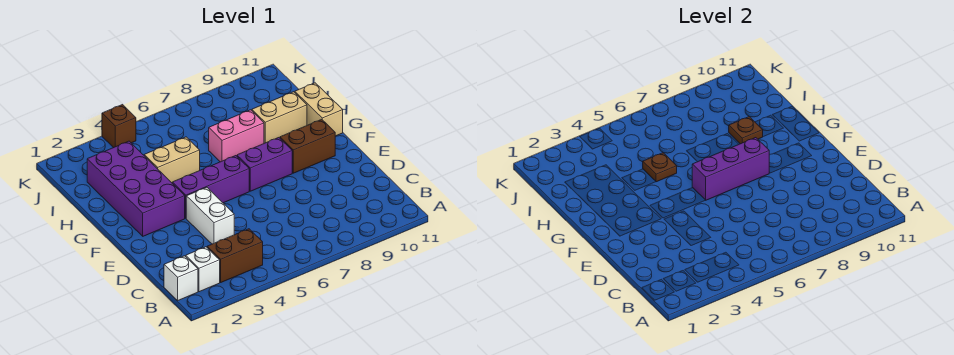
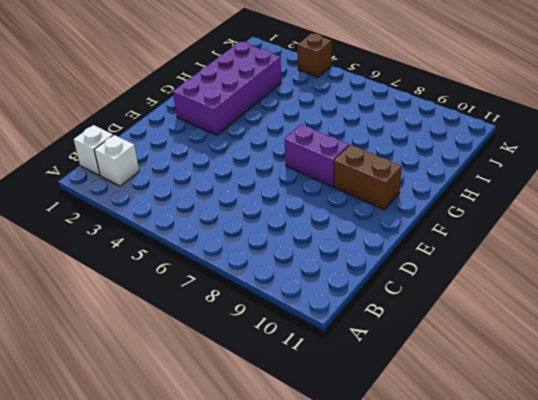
none -> brown brick B3:B4 level 1
none -> white brick D4:E4 level 1
none -> purple brick F4:F6 level 1

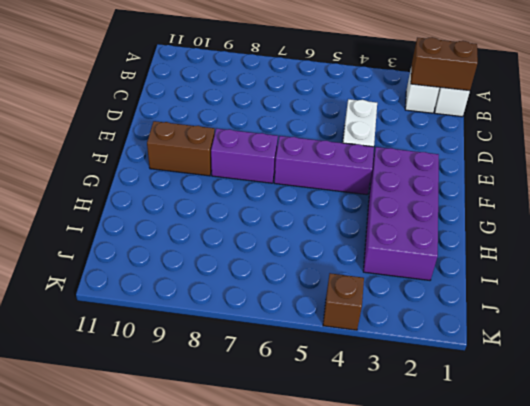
brown brick B1:B2 level 2 -> brown brick B3:B4 level 1
none -> tan brick G11:H11 level 1
none -> tan brick H4:H5 level 1
none -> pink brick H7:H8 level 1

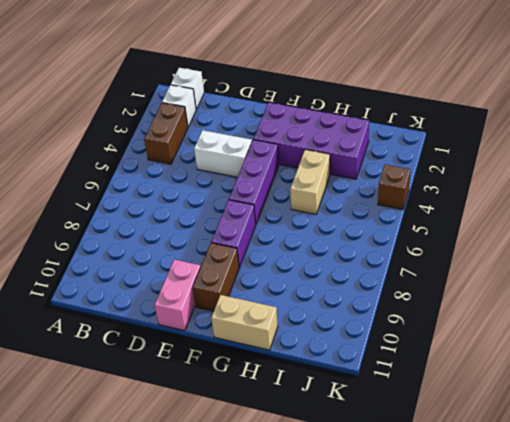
pink brick E10:E11 level 1 -> pink brick H7:H8 level 1
none -> tan brick H9:H10 level 1
none -> purple brick F6:F8 level 2
none -> brown plate H5 level 2

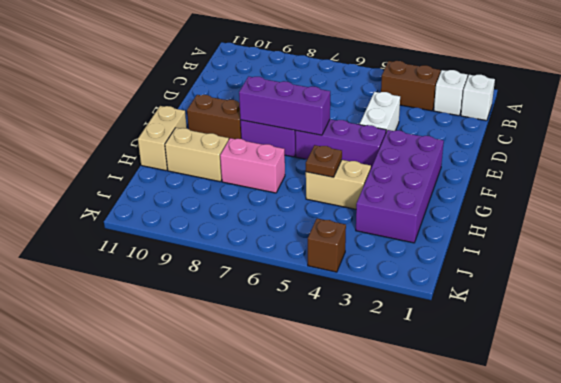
none -> brown plate H9 level 2

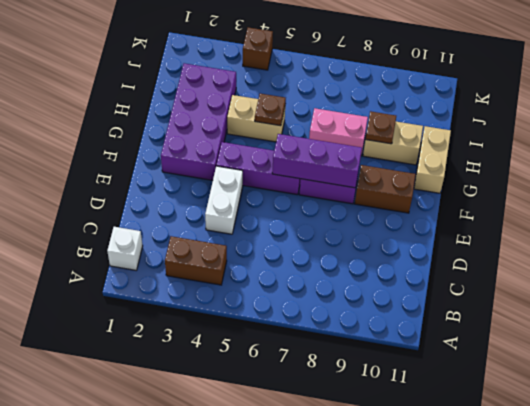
none -> white brick B2 level 1

